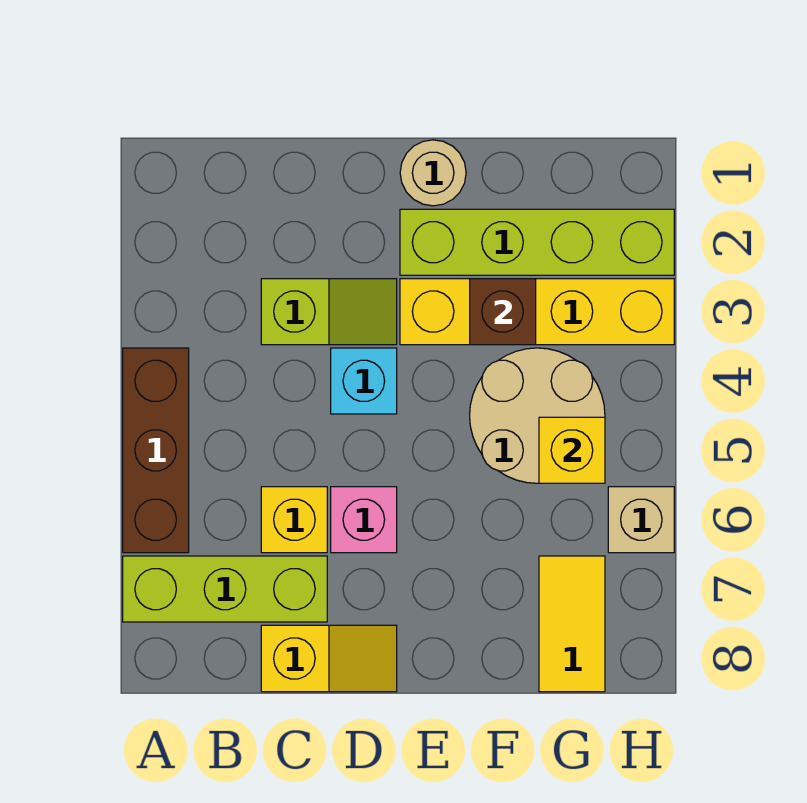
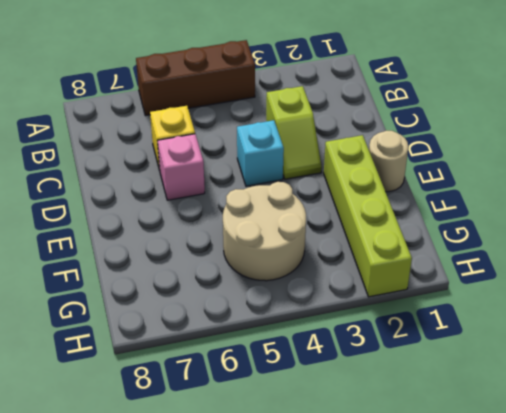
none -> lime brick A7:C7 level 1
none -> yellow slope C8:D8 level 1 top C
none -> yellow brick E3:H3 level 1

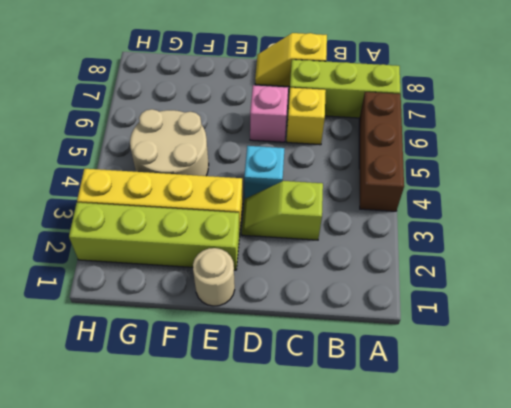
none -> yellow tile G7:G8 level 1
none -> tan brick H6 level 1
none -> brown brick F3 level 2

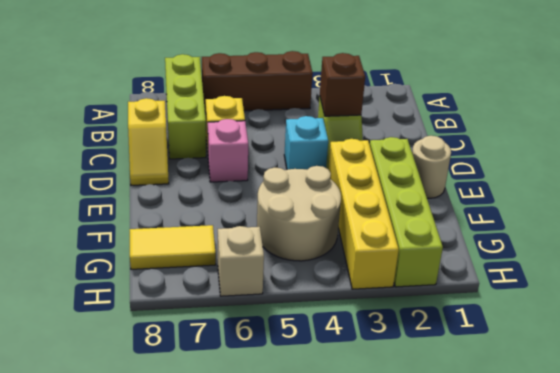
brown brick C3 level 2 -> brown brick F3 level 2
none -> yellow brick G5 level 2

